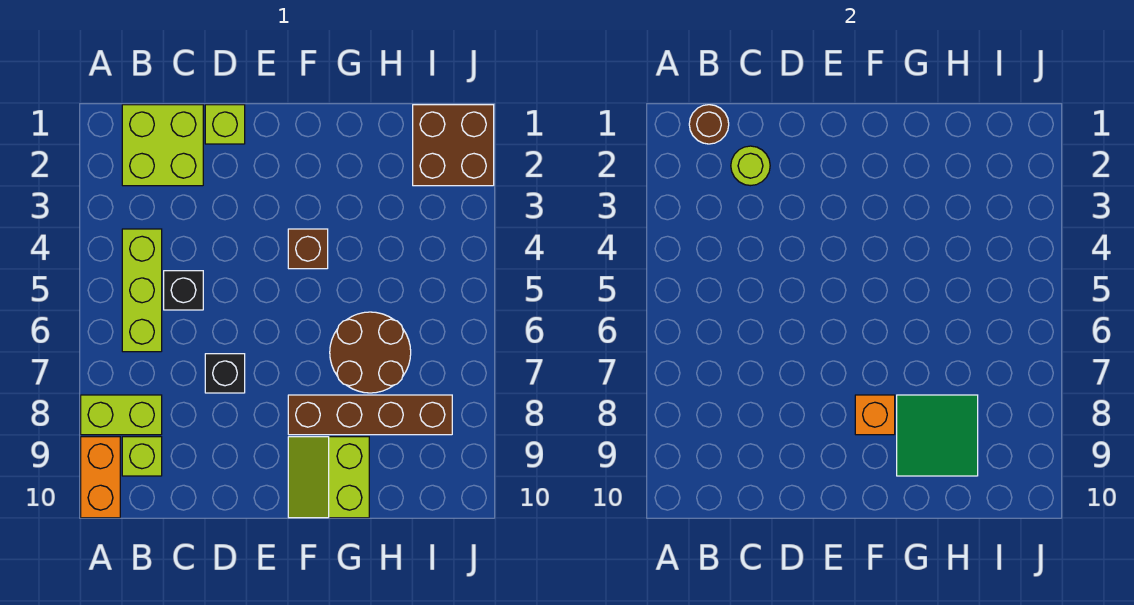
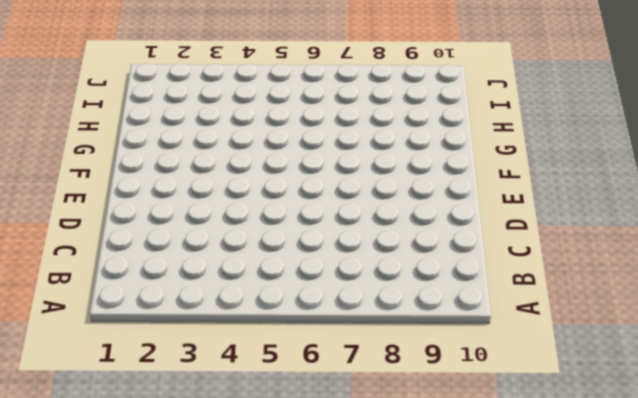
none -> lime brick A8:B8 level 1
none -> orange brick A9:A10 level 1
none -> lime brick B1:C2 level 1

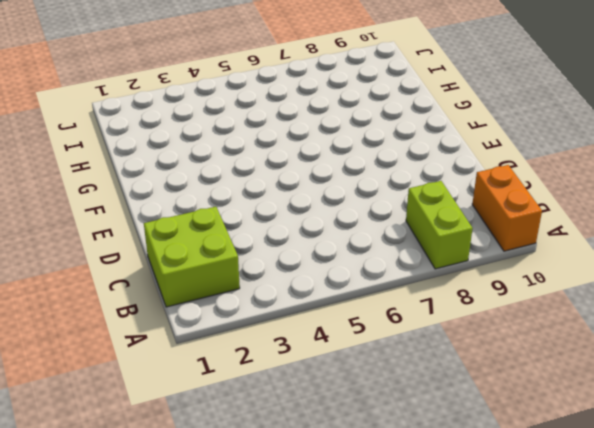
orange brick A10:B10 level 1 -> orange brick A9:A10 level 1
none -> lime brick B4:B6 level 1
none -> lime brick B9 level 1
none -> black brick C5 level 1

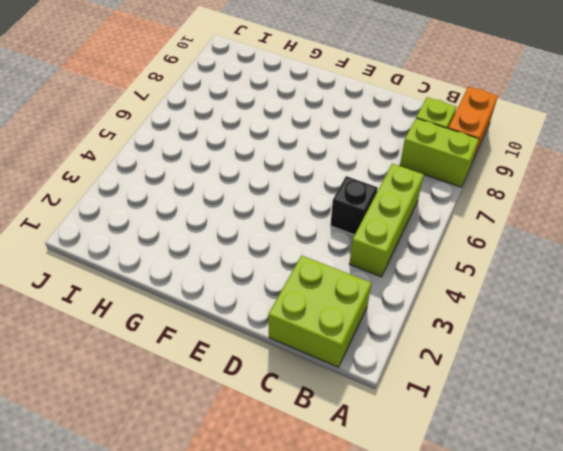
none -> lime brick D1 level 1
none -> black brick D7 level 1
none -> brown brick F4 level 1

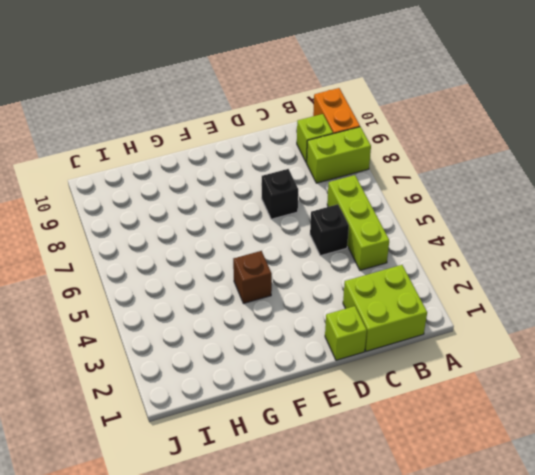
none -> brown brick F8:I8 level 1
none -> lime slope F9:G10 level 1 top G
none -> brown round brick G6:H7 level 1

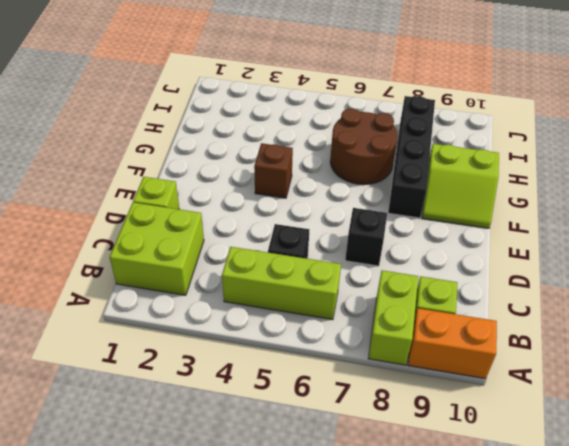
black brick F8:I8 level 1 -> brown brick F8:I8 level 1
none -> brown brick I1:J2 level 1
none -> brown round brick B1 level 2
none -> lime round brick C2 level 2

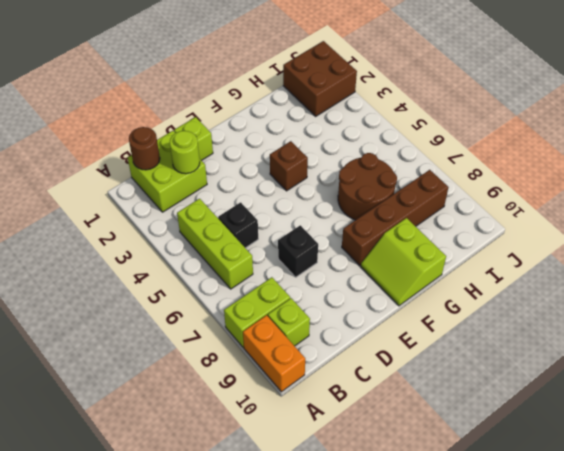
none -> orange brick F8 level 2
none -> green tile G8:H9 level 2

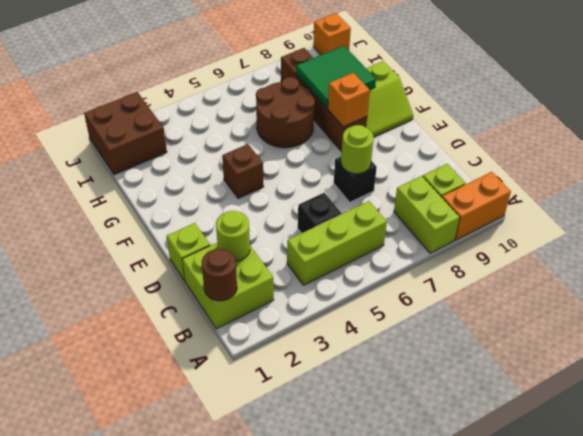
lime round brick D7 level 2 -> none
orange brick J10 level 1 -> none

